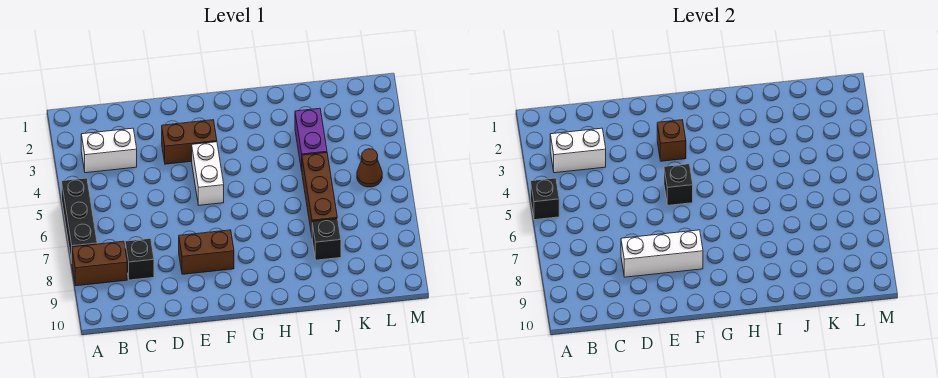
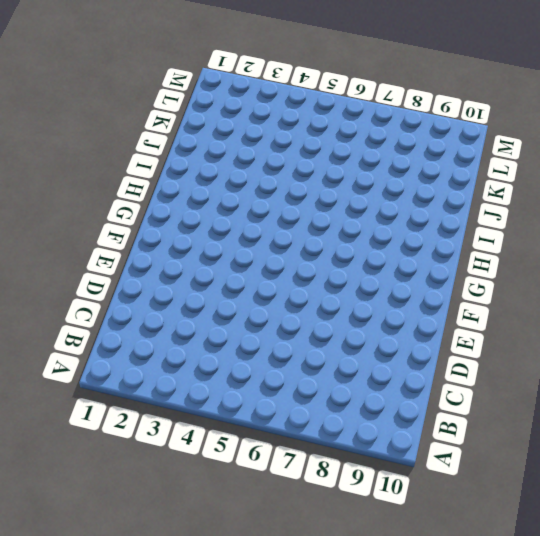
none -> black brick A5:A7 level 1
none -> brown brick A8:B8 level 1
none -> white brick B3:C3 level 1

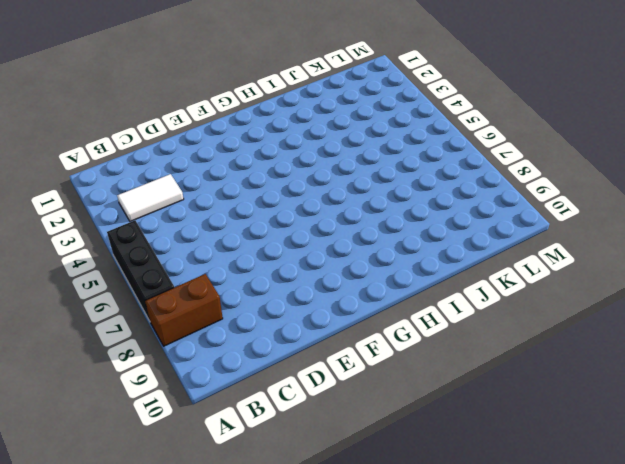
white tile B3:C3 level 1 -> white brick B3:C3 level 1
none -> black brick C8 level 1
none -> brown brick E3:F3 level 1
none -> brown brick E8:F8 level 1

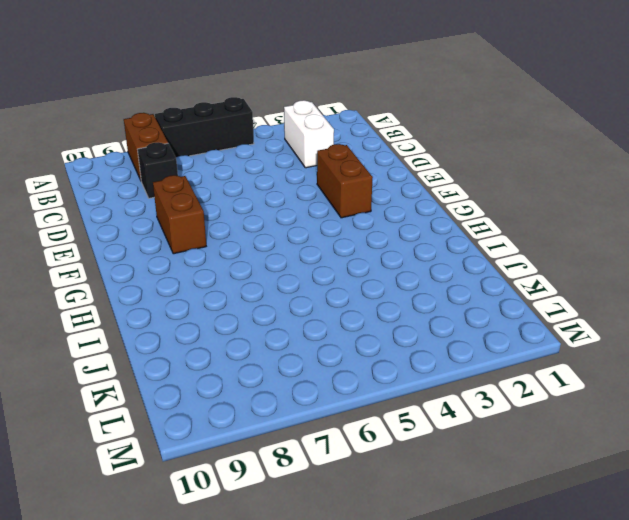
none -> white brick F4:F5 level 1
none -> purple brick J3:J4 level 1
none -> brown brick J5:J7 level 1

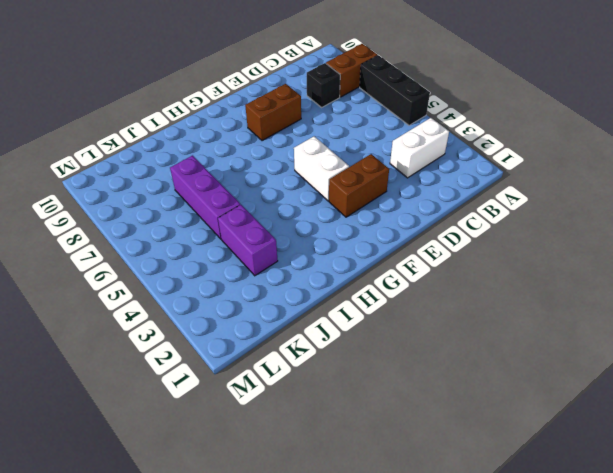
purple brick J5:J7 level 1 -> brown brick J5:J7 level 1
none -> black brick J8 level 1
none -> brown cone L5 level 1
none -> black brick A5 level 2

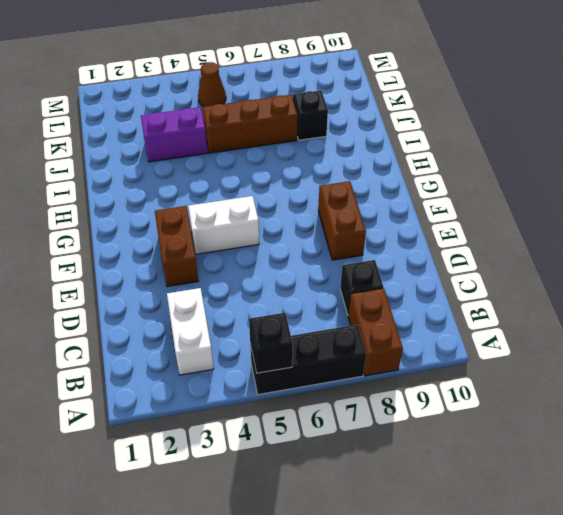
none -> white brick B3:C3 level 2
none -> white brick D8:F8 level 2
none -> brown brick F3 level 2

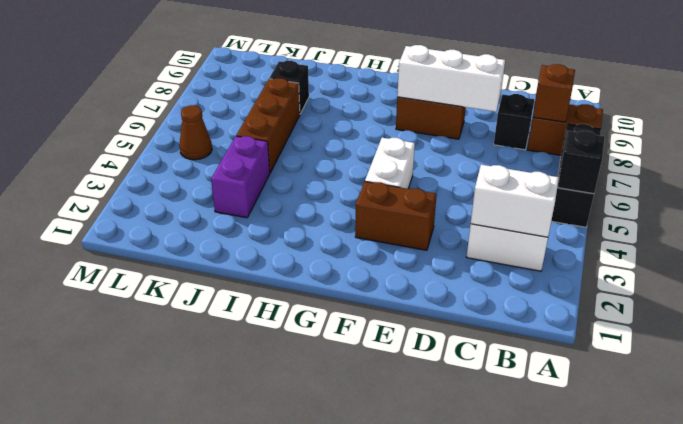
brown brick B8 level 2 -> brown brick F3 level 2
none -> black brick F5 level 2

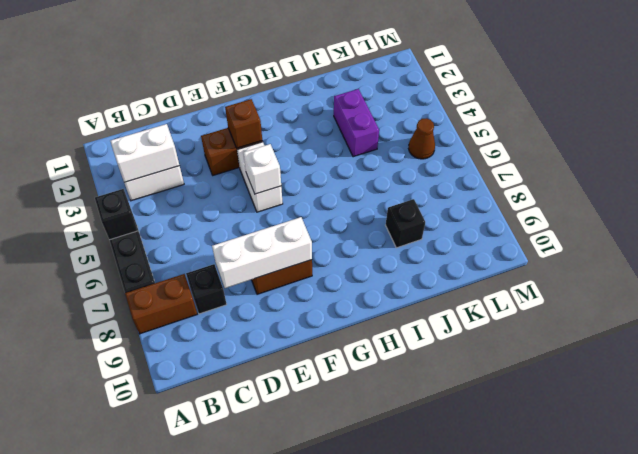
white brick F5 level 2 -> black brick F5 level 2
none -> brown brick J5:J7 level 1

